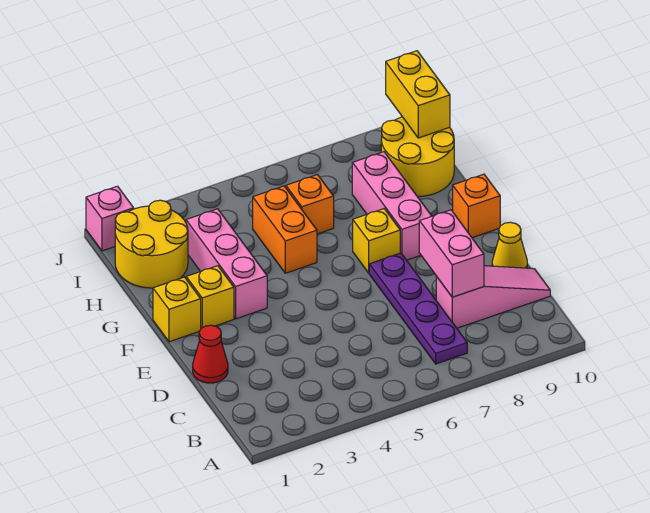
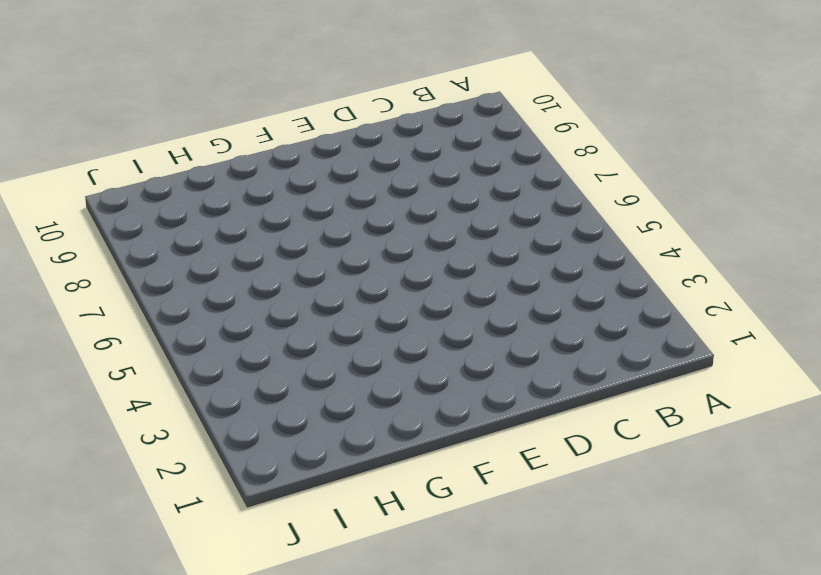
none -> purple plate B7:E7 level 1
none -> pink slope C8:C10 level 1 top 8
none -> red cone D1 level 1

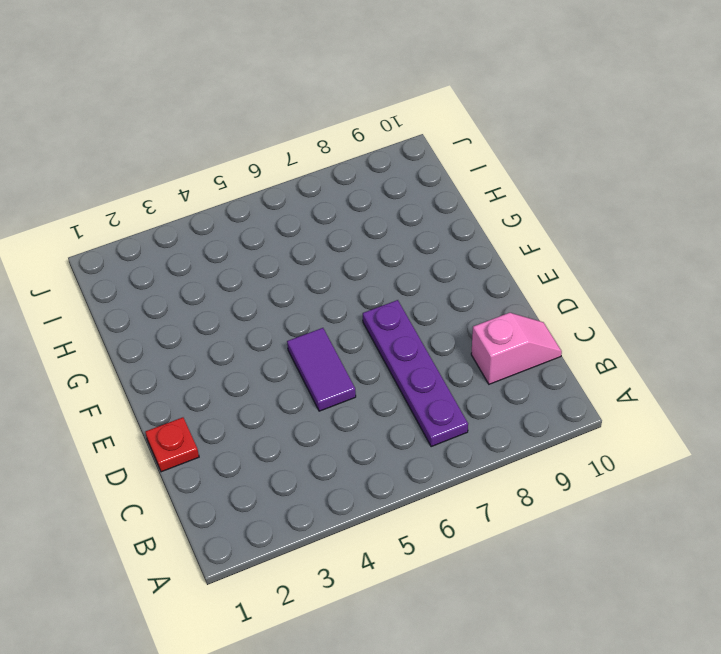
pink slope C9:C10 level 1 top 9 -> pink slope C8:C10 level 1 top 8
red plate D1 level 1 -> red cone D1 level 1
purple tile D5:E5 level 1 -> none
none -> yellow cone D10 level 1
none -> yellow brick F1 level 1
none -> yellow brick F2 level 1

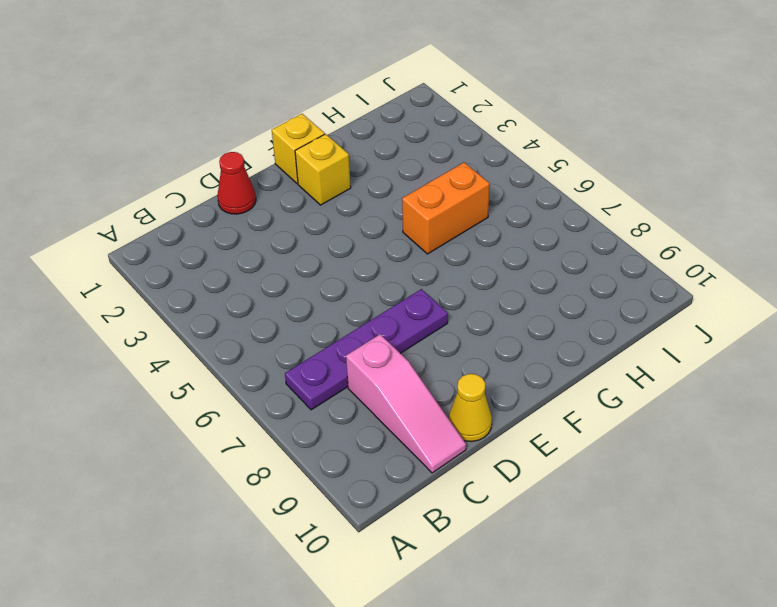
none -> pink brick F3:H3 level 1
none -> yellow brick F7 level 1
none -> pink brick F8:H8 level 1

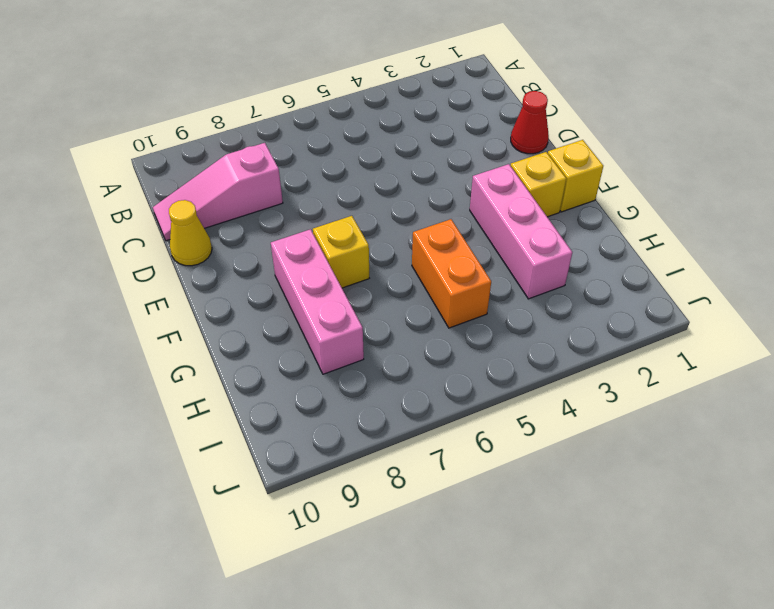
none -> purple plate B7:E7 level 1
none -> orange brick F10 level 1
none -> yellow round brick H1:I2 level 1

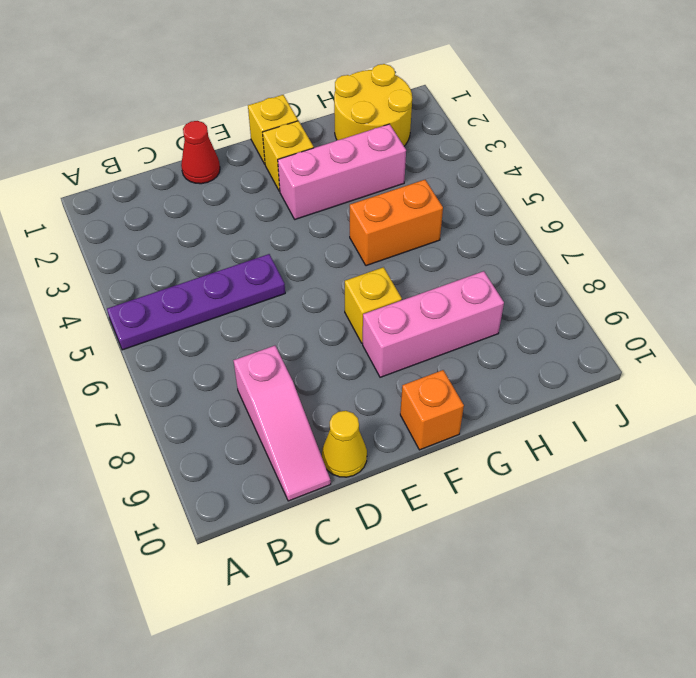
purple plate A5:D5 level 1 -> purple plate B7:E7 level 1
none -> orange brick H6 level 1
none -> yellow round brick H9:I10 level 1
none -> pink brick J1 level 1

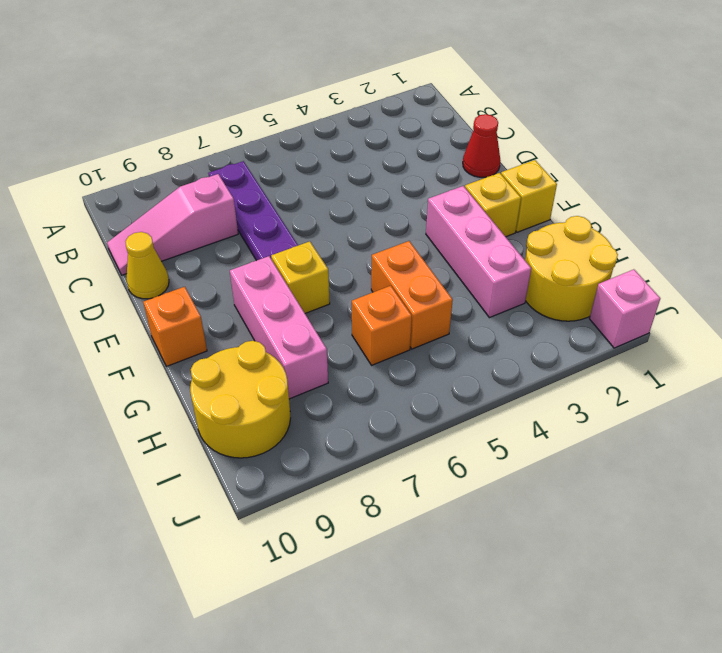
none -> pink brick C8:D8 level 2
none -> yellow brick I10:J10 level 2

